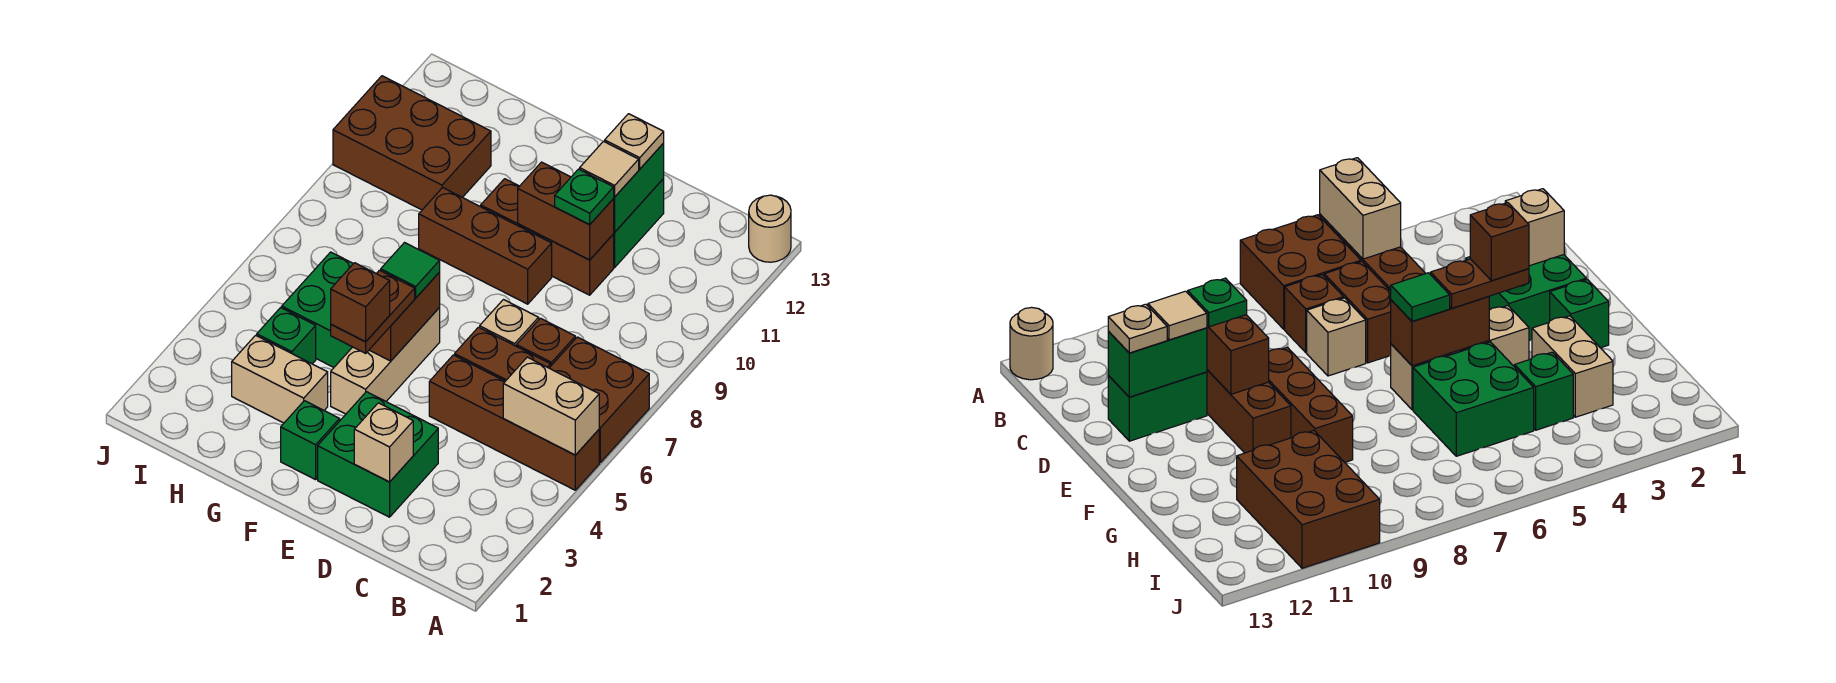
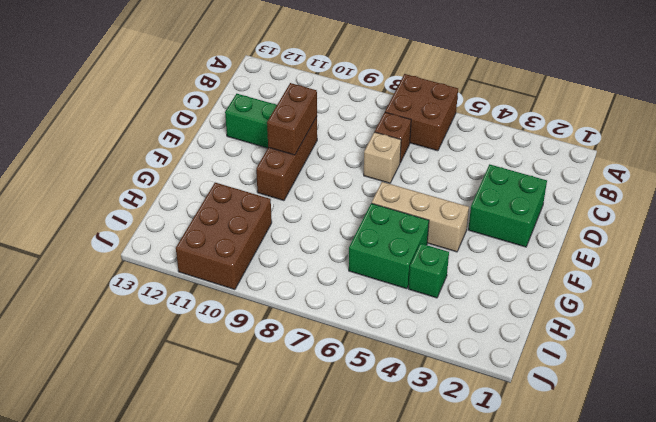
none -> brown brick A5:D5 level 1
none -> tan round brick A13 level 1
none -> brown brick C6:D6 level 1

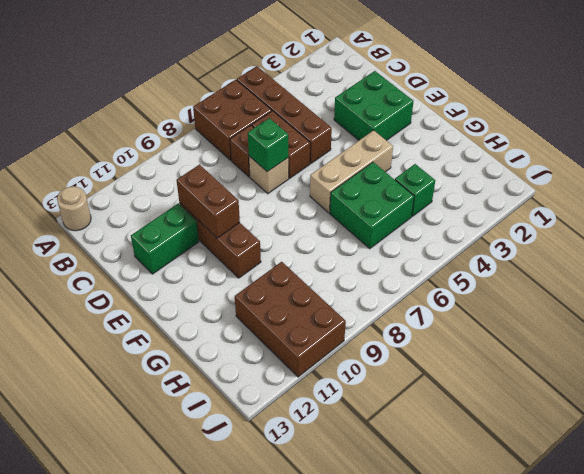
green brick D7 level 2 -> green brick F2 level 1
none -> brown brick E9:G9 level 1
none -> tan brick G3:H3 level 1
none -> tan brick A5:B5 level 2

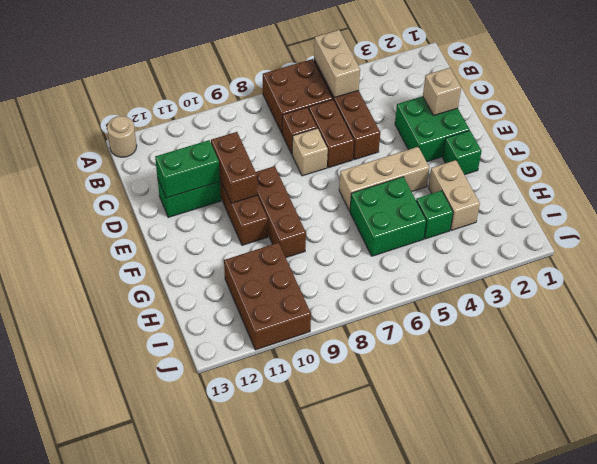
none -> brown brick F5:F6 level 2
none -> green plate D10 level 3
none -> tan tile D11 level 3

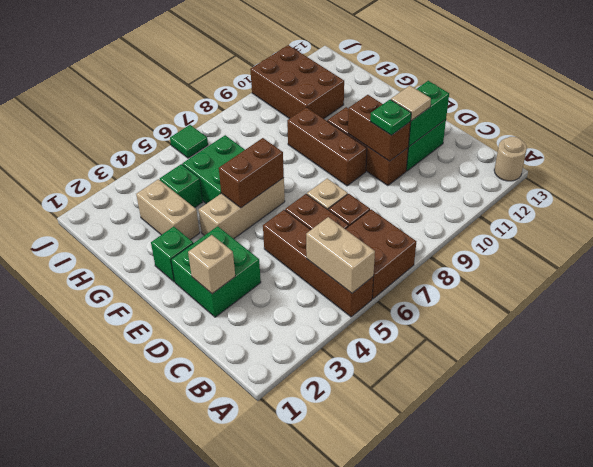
green tile J6 level 1 -> green tile F6 level 3
none -> tan plate D12 level 3
none -> brown plate F4:F5 level 3
none -> brown brick F4 level 4

